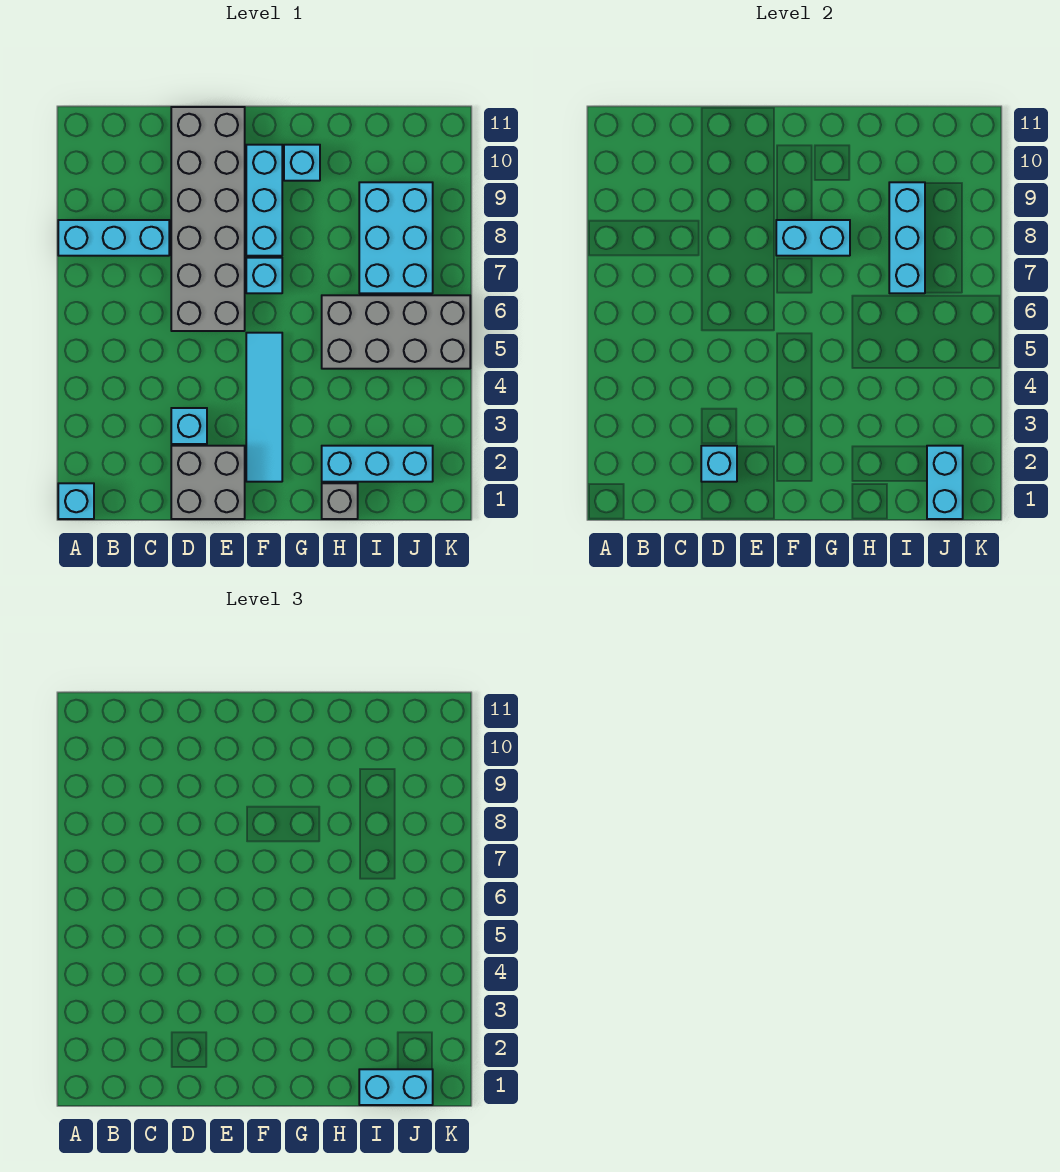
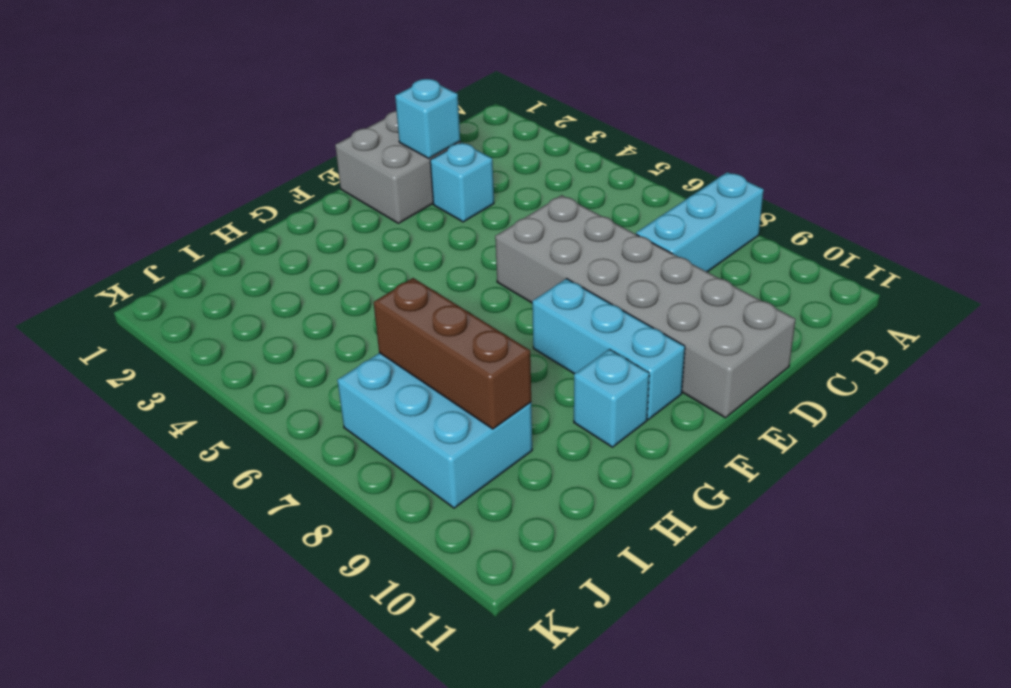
brown brick I7:I9 level 2 -> cyan brick I7:I9 level 2
none -> cyan brick A1 level 1
none -> cyan tile F2:F5 level 1
none -> cyan brick F7 level 1

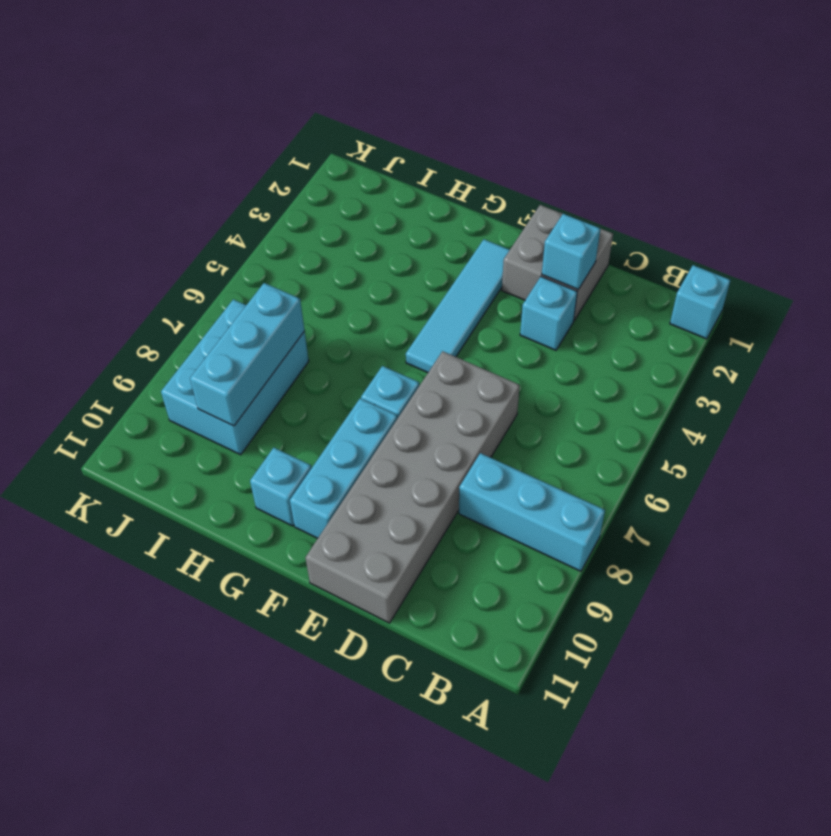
none -> grey brick H1 level 1
none -> cyan brick H2:J2 level 1
none -> grey brick H5:K6 level 1

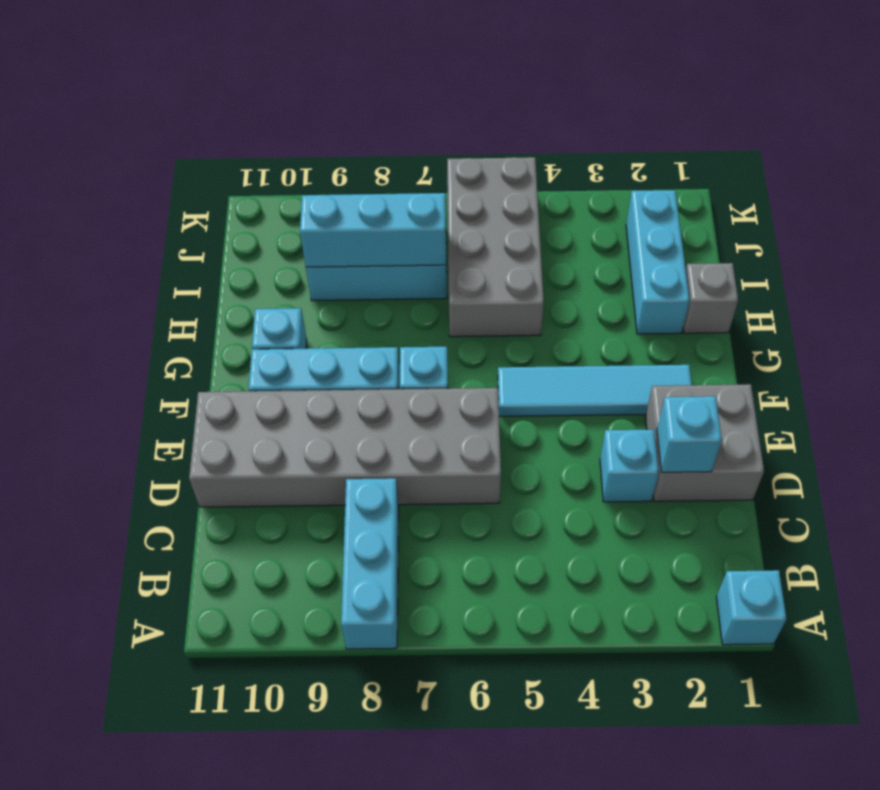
none -> cyan brick F8:G8 level 2
none -> cyan brick J1:J2 level 2
none -> cyan brick I1:J1 level 3

